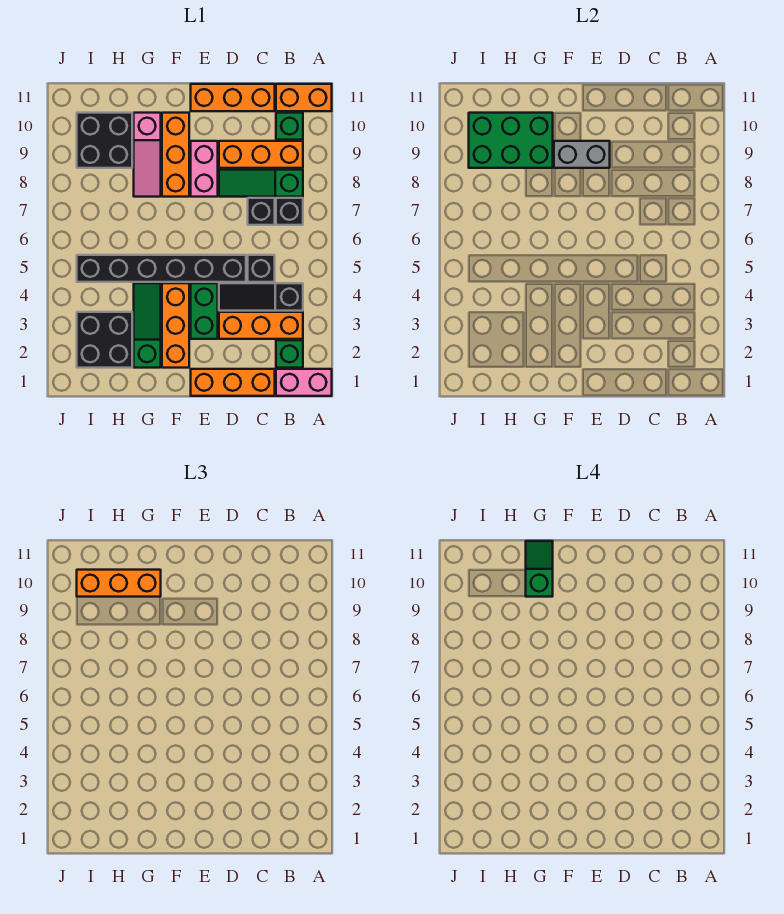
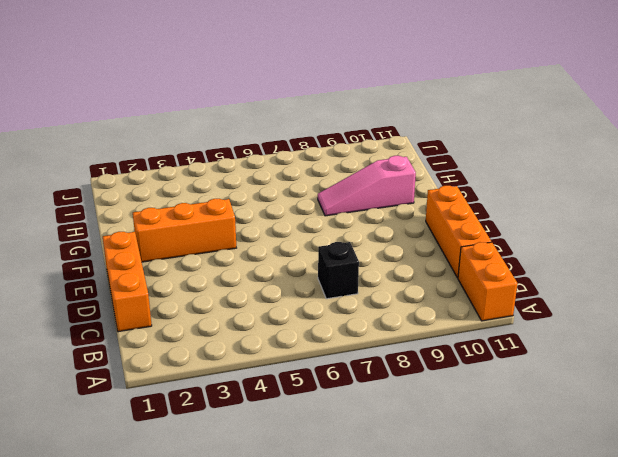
none -> pink brick A1:B1 level 1
none -> green brick B2 level 1
none -> orange brick B3:D3 level 1

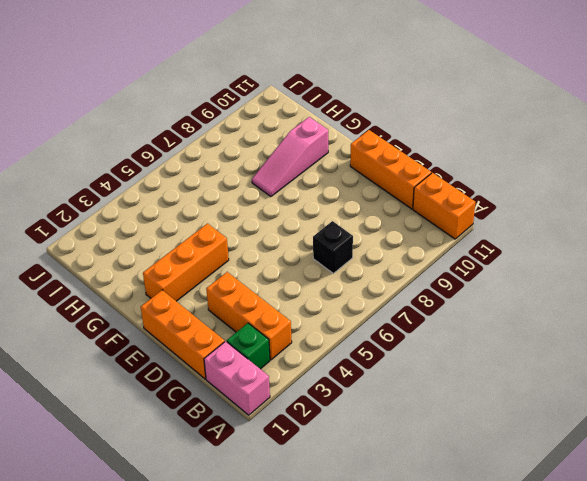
none -> black slope B4:D4 level 1 top B
none -> black brick B7 level 1
none -> green slope B8:D8 level 1 top B

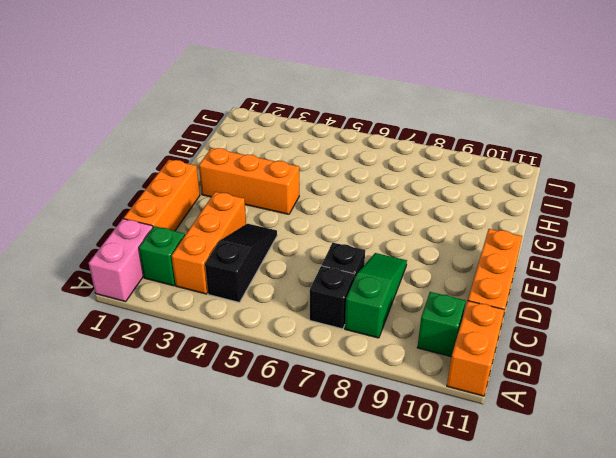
none -> orange brick B9:D9 level 1
none -> black brick C5 level 1
none -> black brick D5:I5 level 1

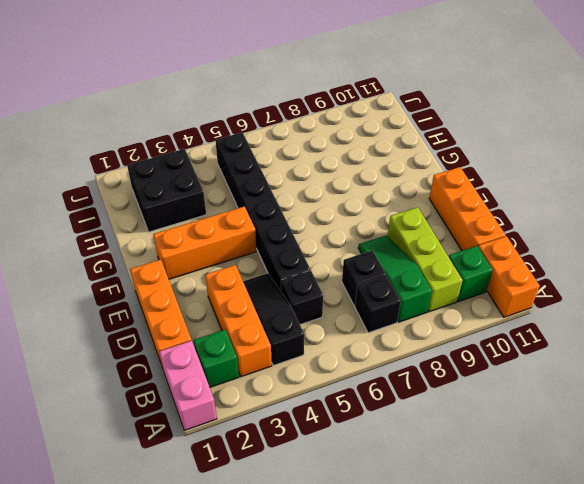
lime brick B9:D9 level 1 -> orange brick B9:D9 level 1
none -> green brick E3:E4 level 1
none -> pink brick E8:E9 level 1
none -> orange brick F8:F10 level 1

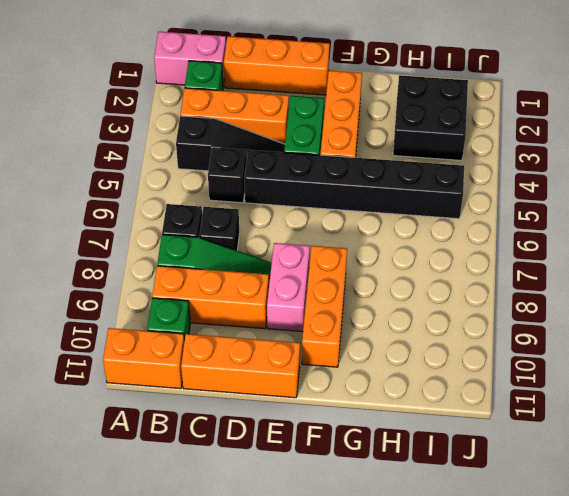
none -> green slope G2:G4 level 1 top 2
none -> pink slope G8:G10 level 1 top 10
none -> black brick H9:I10 level 1

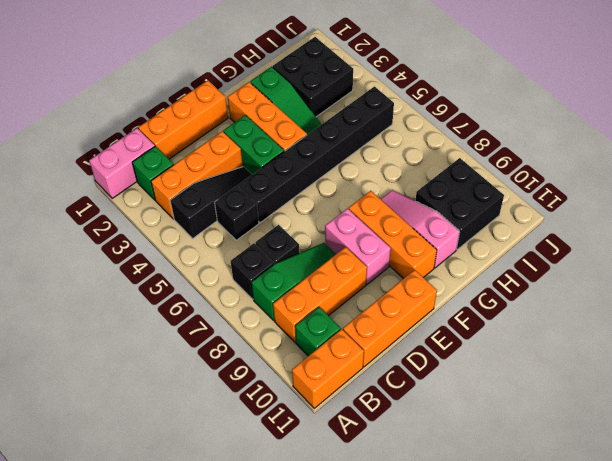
none -> grey brick E9:F9 level 2
none -> green brick G9:I10 level 2
none -> orange brick G10:I10 level 3

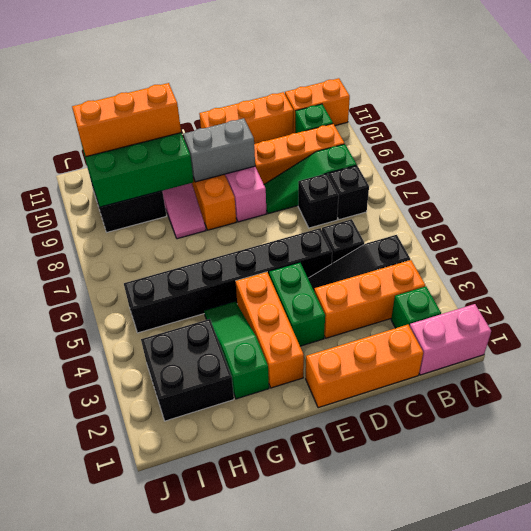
none -> green slope G10:G11 level 4 top 10

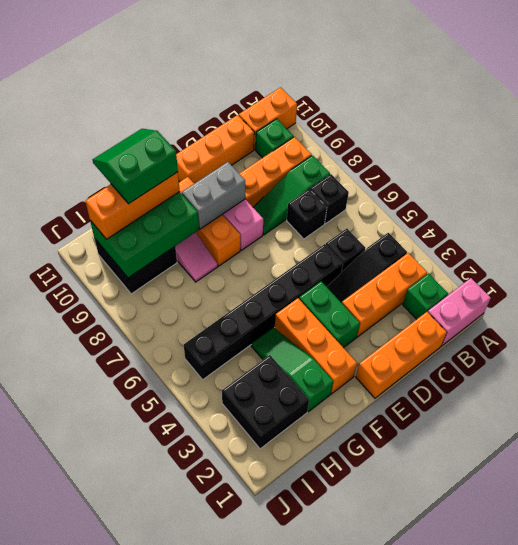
green slope G10:H11 level 4 top 10 -> green slope G10:G11 level 4 top 10

